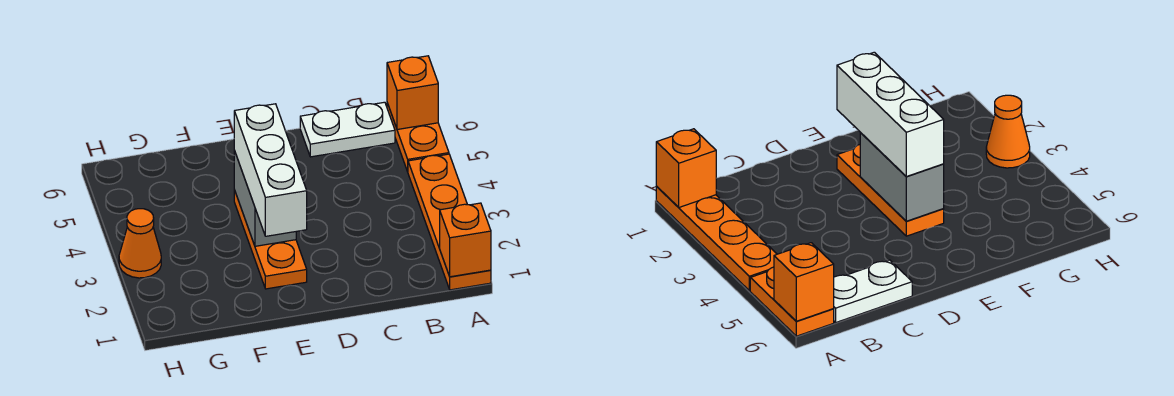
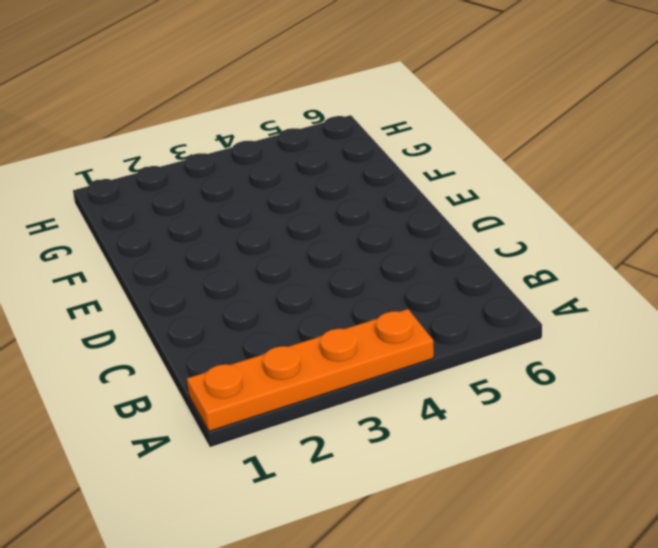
none -> orange plate A5:A6 level 1
none -> white plate B6:C6 level 1

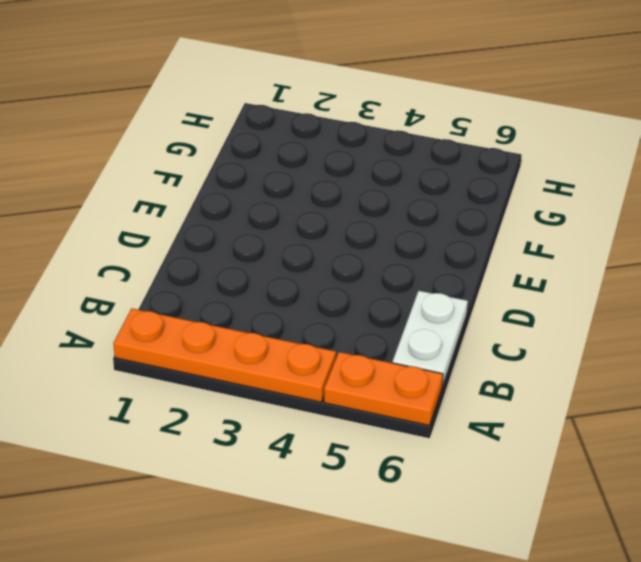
none -> orange plate E2:E4 level 1
none -> orange cone H3 level 1

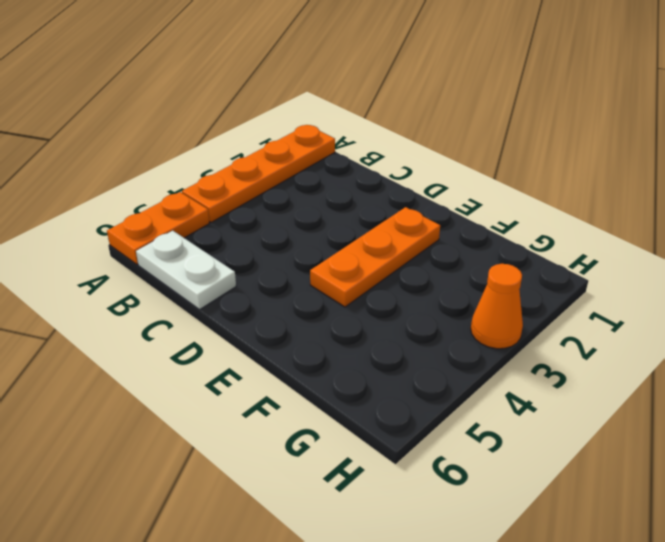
none -> orange brick A1 level 2
none -> orange brick A6 level 2

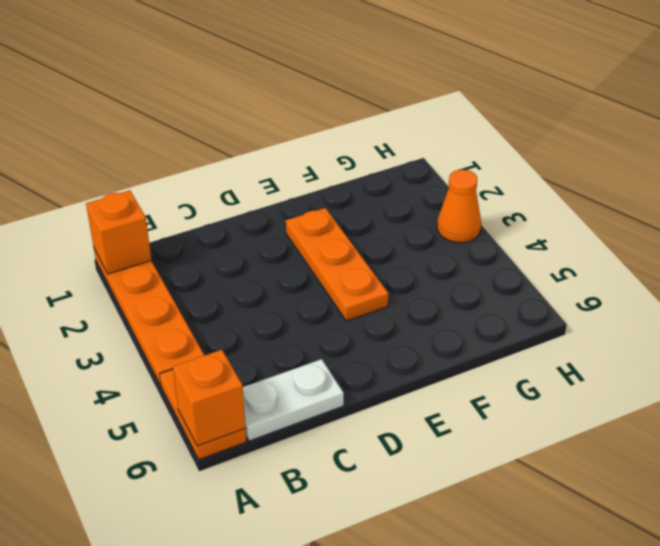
none -> grey brick E3:E4 level 2
none -> white brick E2:E4 level 3

